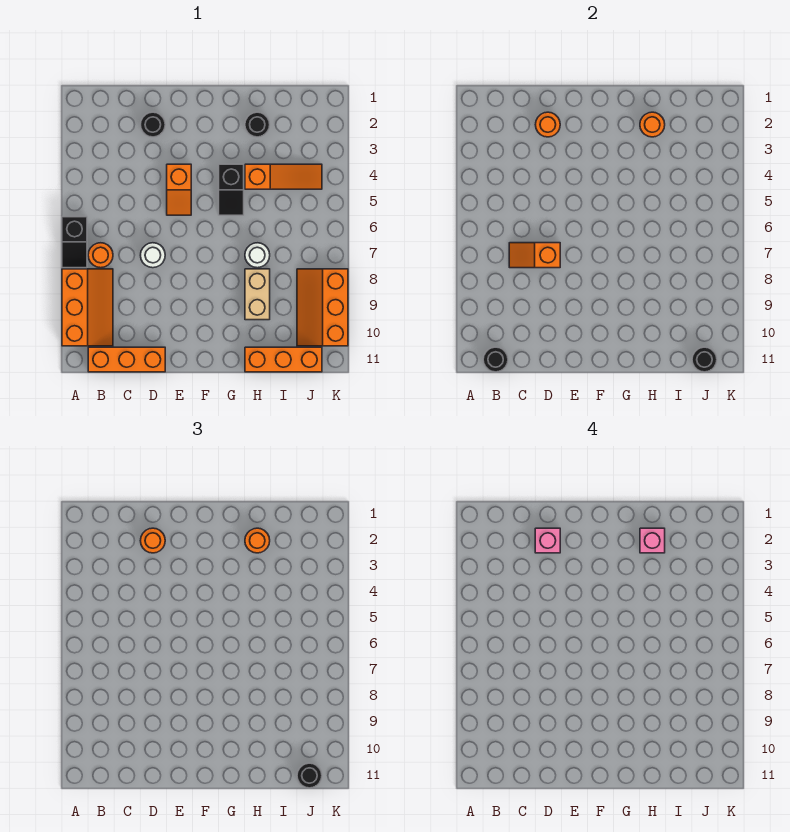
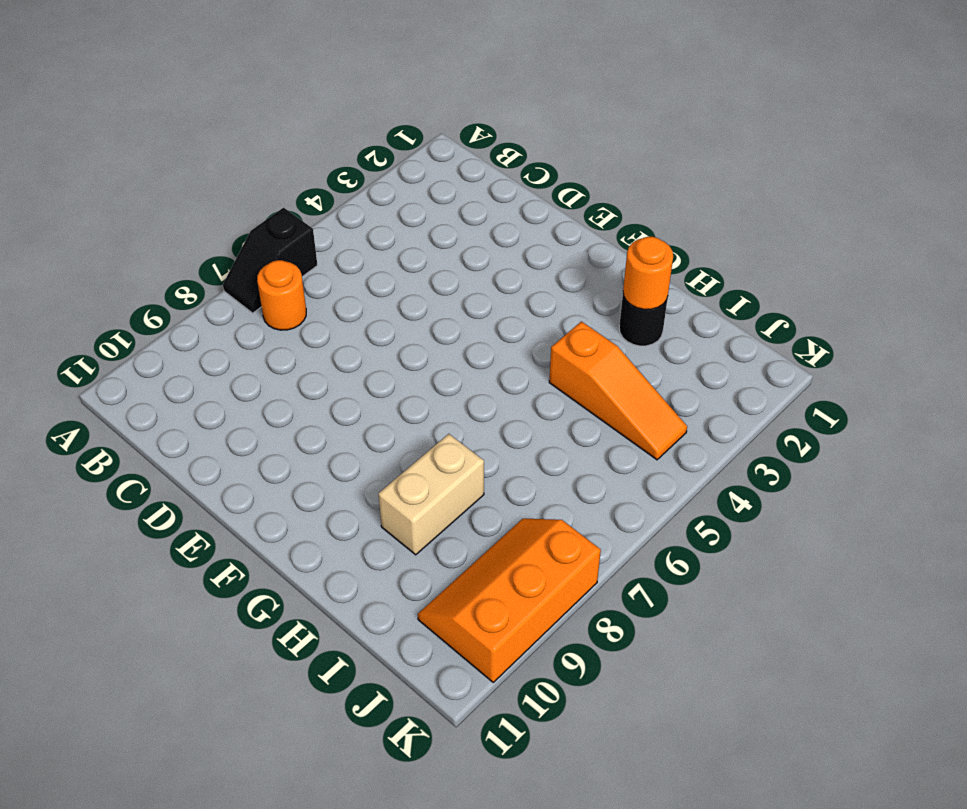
none -> orange slope A8:B10 level 1 top A
none -> orange brick B11:D11 level 1
none -> black round brick D2 level 1

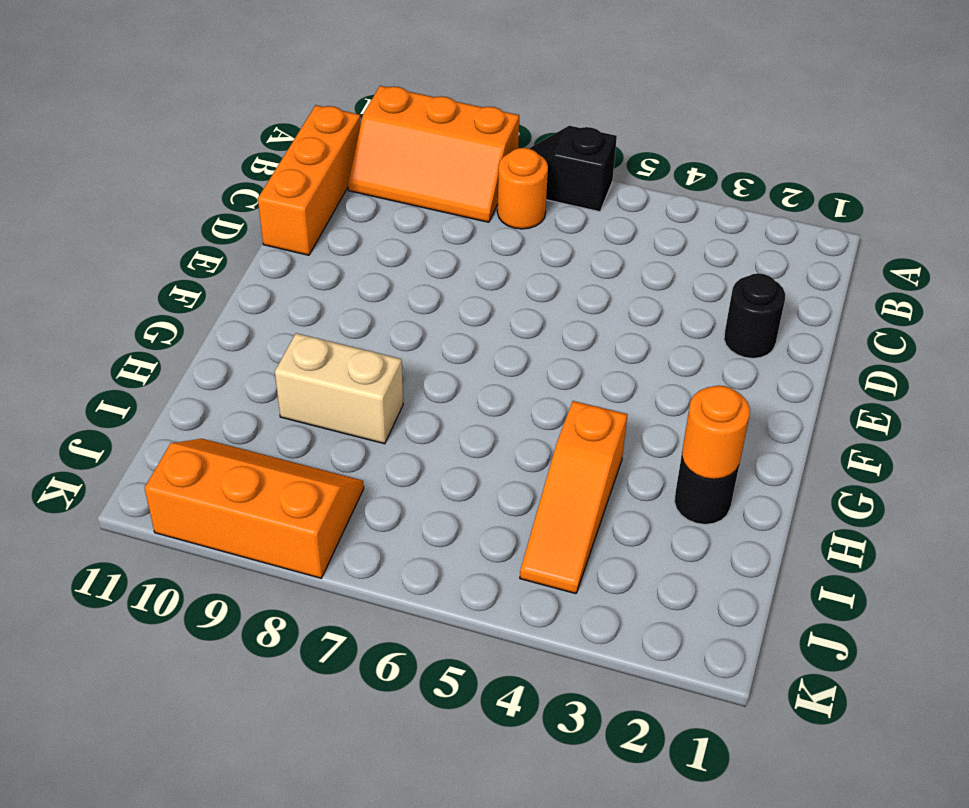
none -> white round brick D7 level 1
none -> orange slope E4:E5 level 1 top 4
none -> black slope G4:G5 level 1 top 4

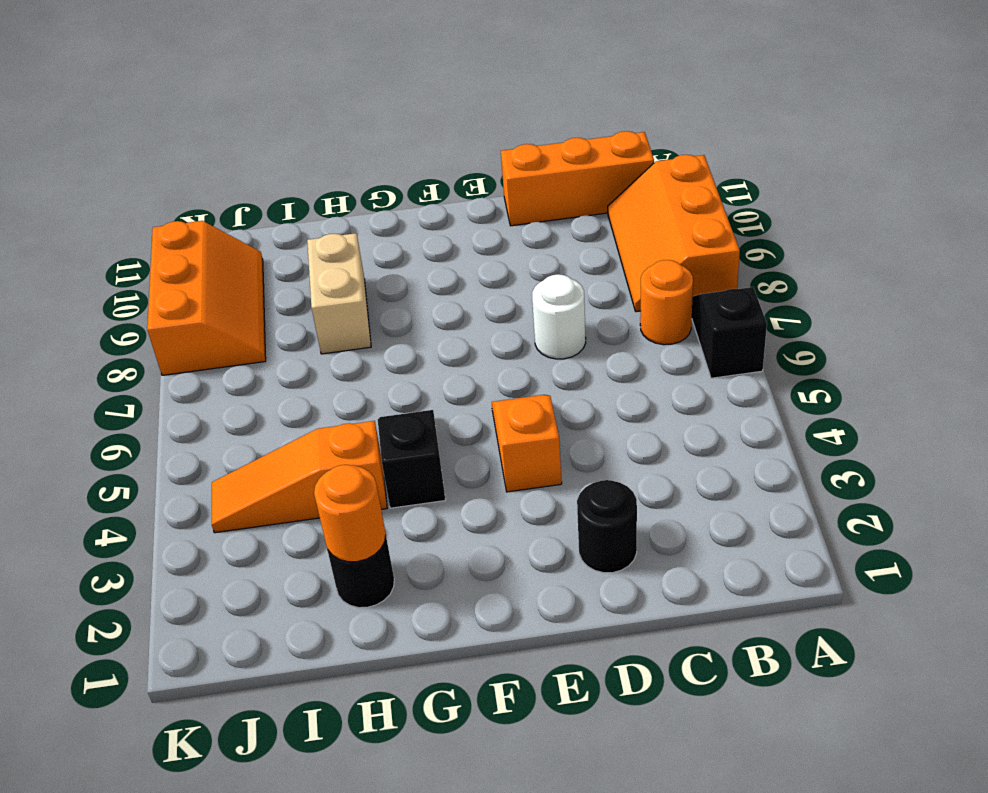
none -> white round brick H7 level 1
none -> orange brick H11:J11 level 1
none -> black round brick B11 level 2

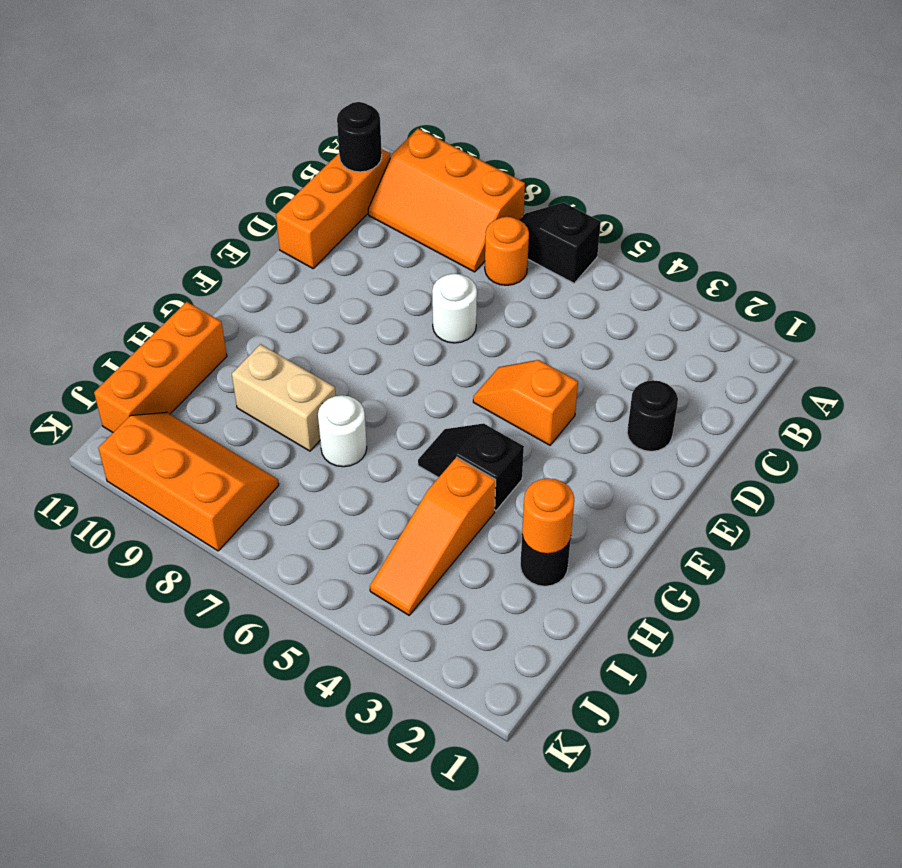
none -> orange slope C7:D7 level 2 top D
none -> orange round brick D2 level 2
none -> black round brick J11 level 2

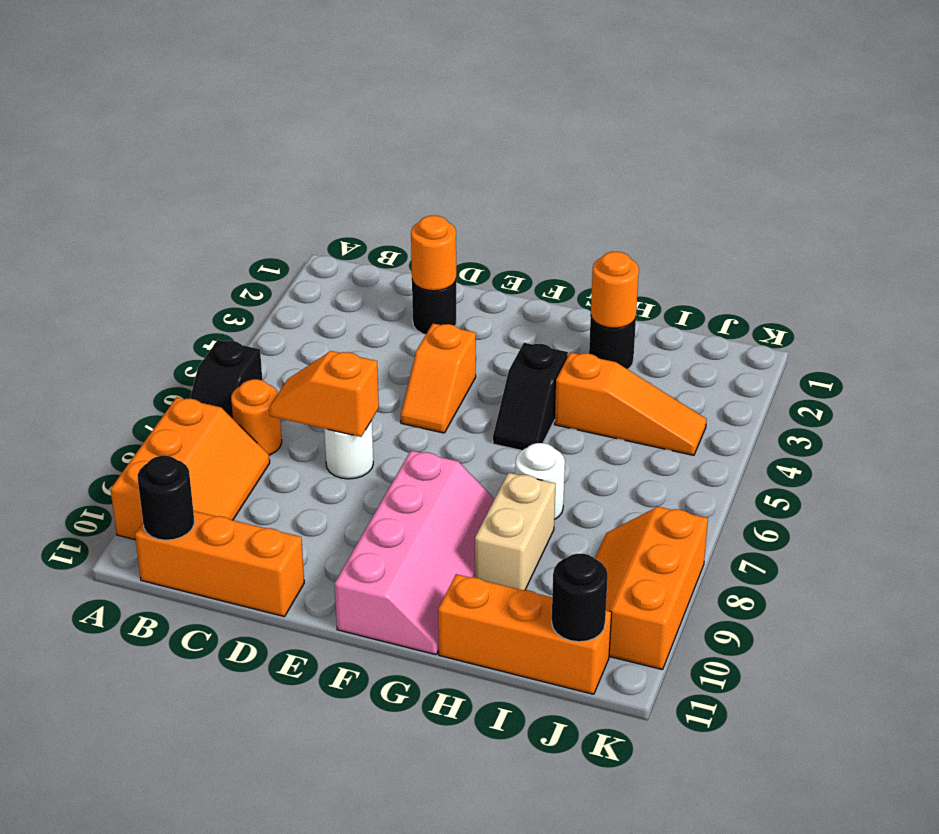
pink slope F8:G11 level 1 top F -> none
none -> orange round brick D2 level 3
none -> orange round brick H2 level 3
none -> black round brick J11 level 3

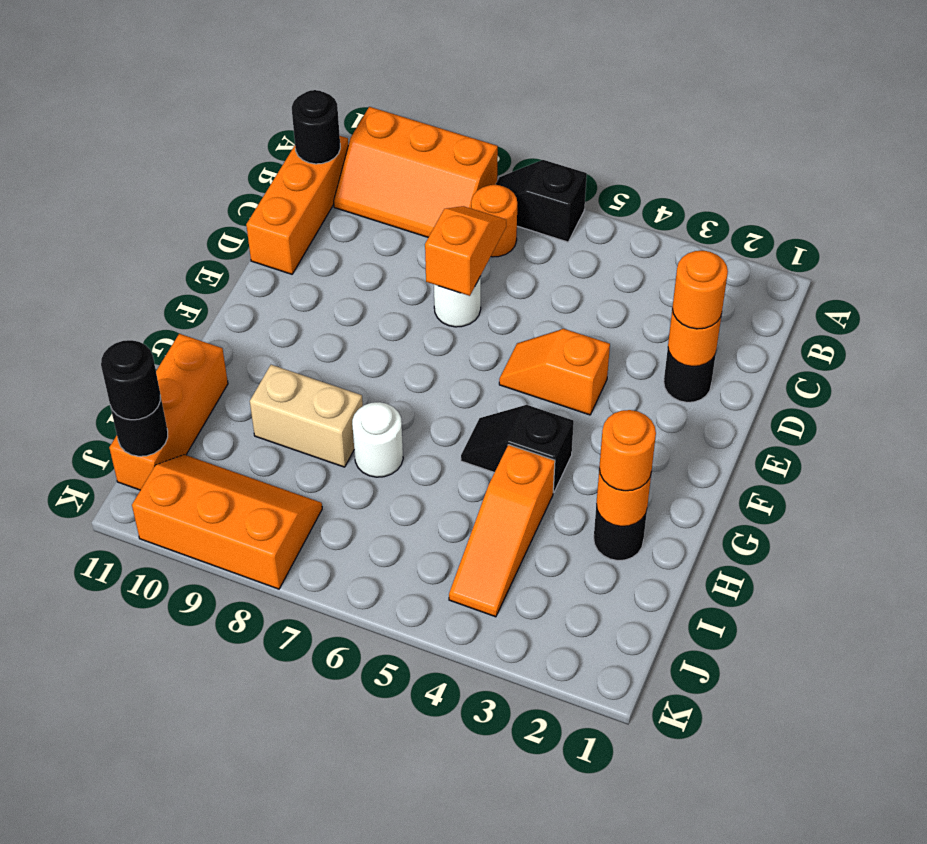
none -> pink brick D2 level 4
none -> pink brick H2 level 4

